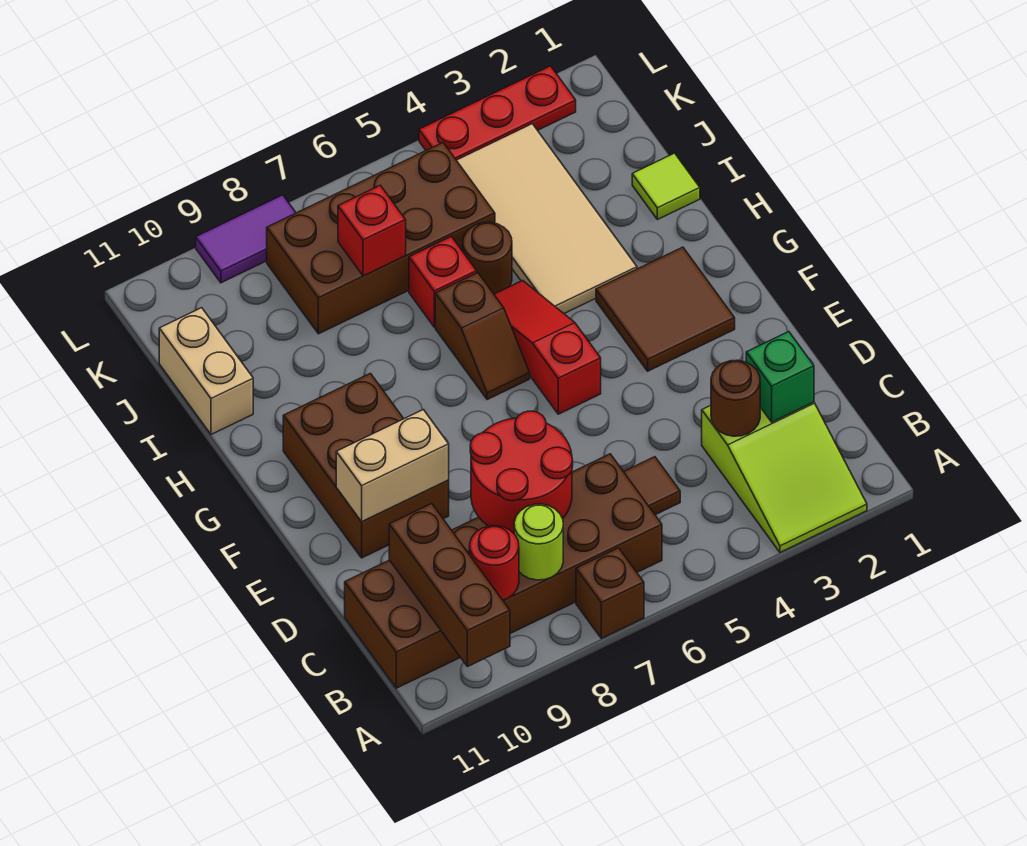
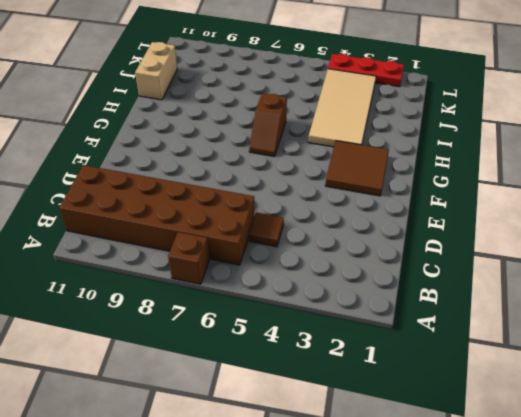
none -> lime slope A2:C3 level 1 top C
none -> brown brick E9:G10 level 1
none -> red slope F5:H5 level 1 top F

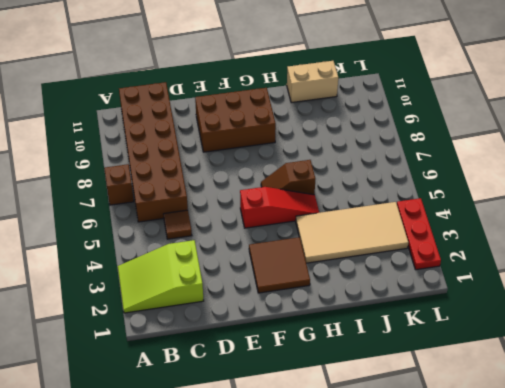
none -> lime tile I1 level 1
none -> brown round brick I5 level 1
none -> red brick I6 level 1

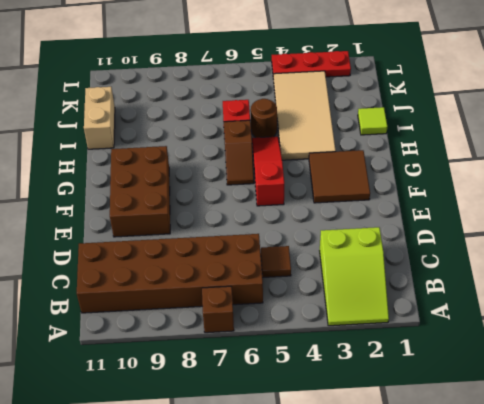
none -> brown brick J5:K8 level 1
none -> purple tile L8:L9 level 1
none -> brown brick A10:C10 level 2

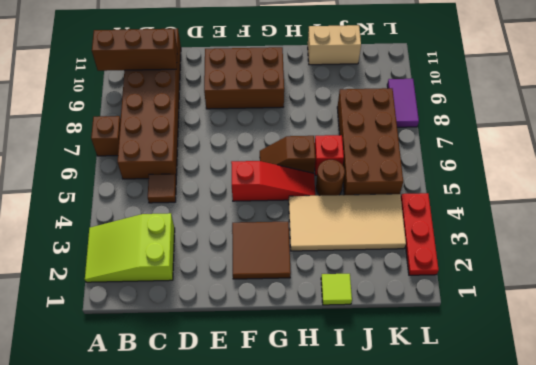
none -> lime round brick B8 level 2
none -> red round brick B9 level 2
none -> green brick C2 level 2

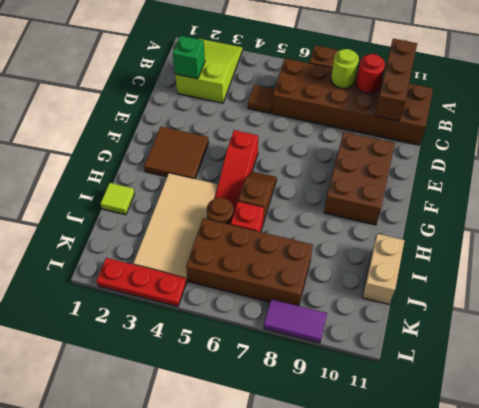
none -> brown round brick C3 level 2
none -> red round brick C7:D8 level 2
none -> tan brick E9:E10 level 2

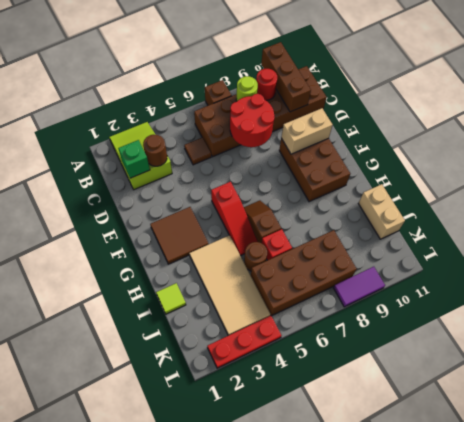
none -> red brick J7 level 2

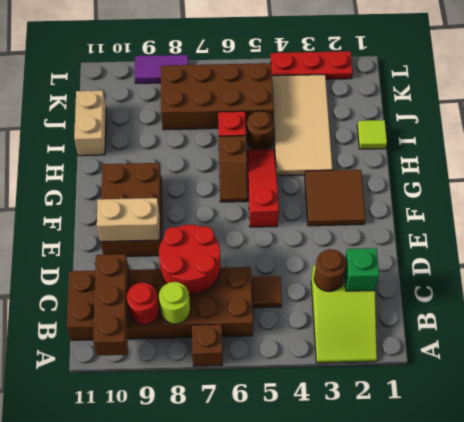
none -> red brick J7 level 2

